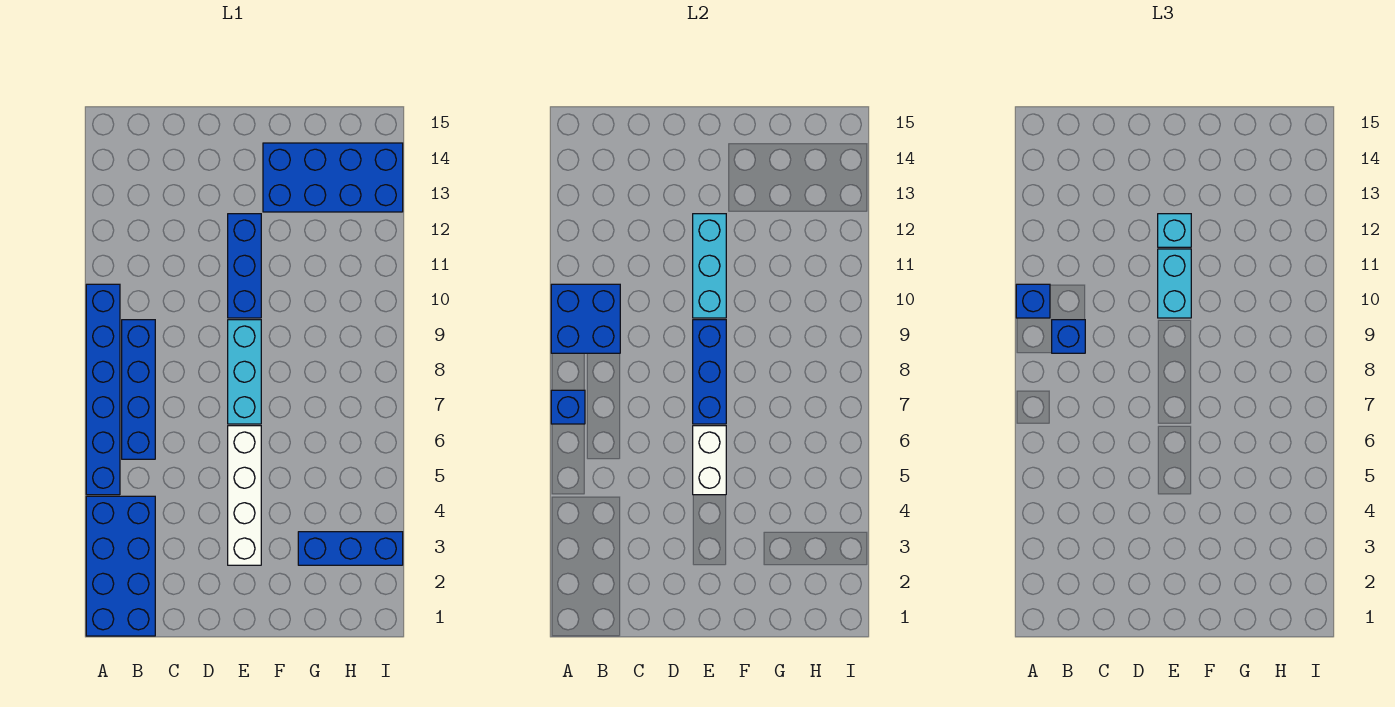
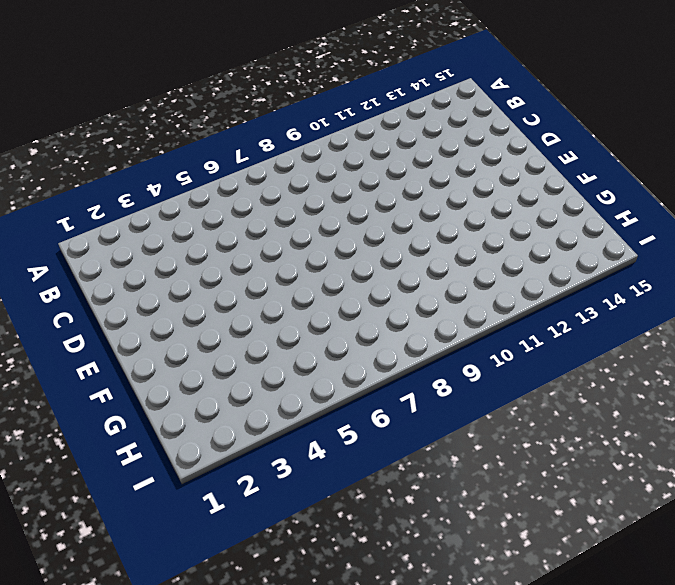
none -> blue brick A1:B4 level 1
none -> blue brick A5:A10 level 1
none -> blue brick B6:B9 level 1

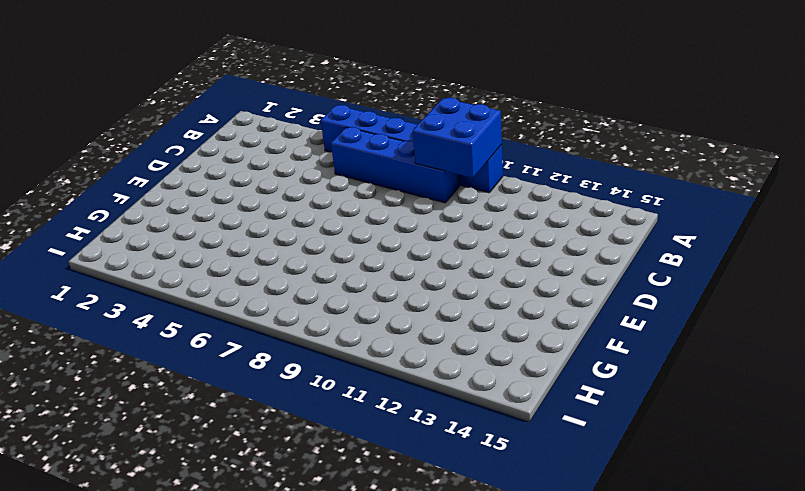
none -> blue brick A1:B4 level 1
none -> white brick E3:E6 level 1
none -> cyan brick E7:E9 level 1

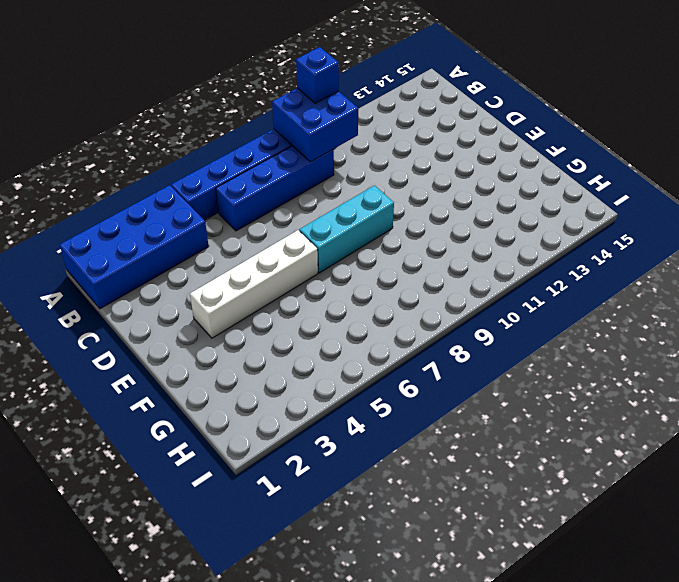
none -> blue brick E10:E12 level 1
none -> blue brick F13:I14 level 1
none -> blue brick G3:I3 level 1

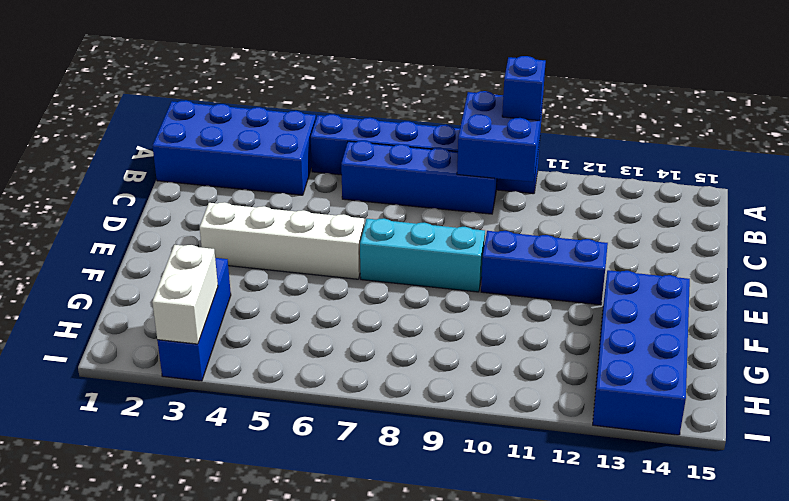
white brick H3:I3 level 2 -> white brick E5:E6 level 2
none -> blue brick A7 level 2
none -> blue brick E7:E9 level 2
none -> cyan brick E10:E12 level 2

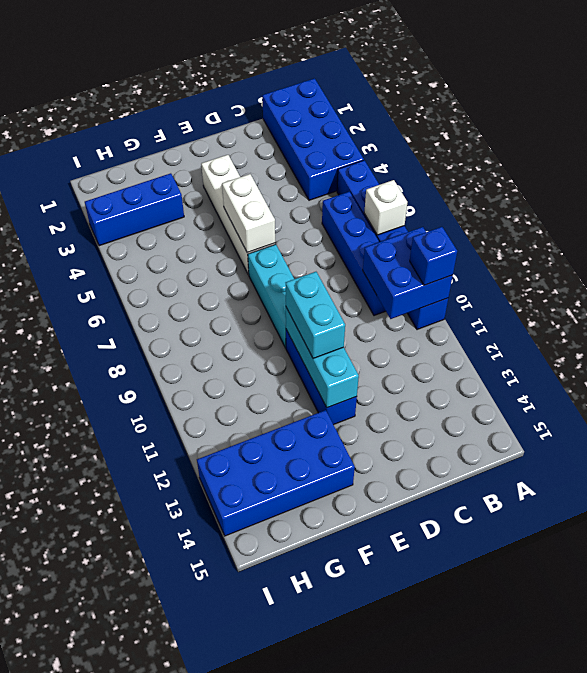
white brick A7 level 2 -> blue brick A7 level 2
none -> blue brick E7:E9 level 2
none -> blue brick B9 level 3
none -> cyan brick E12 level 3

